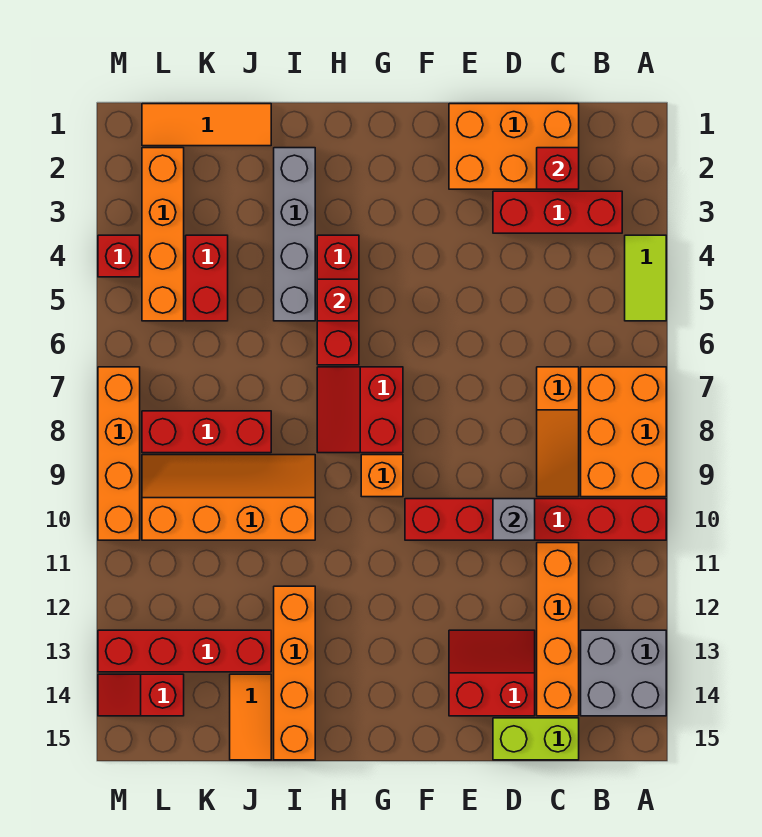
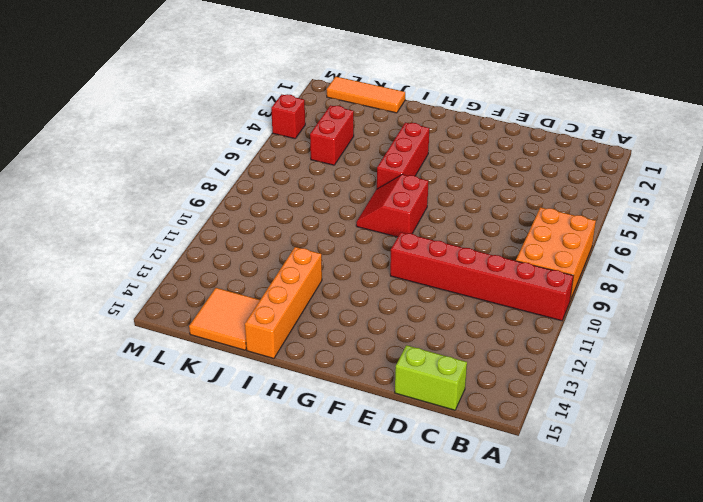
orange tile J14:K15 level 1 -> orange tile J14:J15 level 1
none -> lime tile A4:A5 level 1
none -> grey brick A13:B14 level 1
none -> red brick B3:D3 level 1

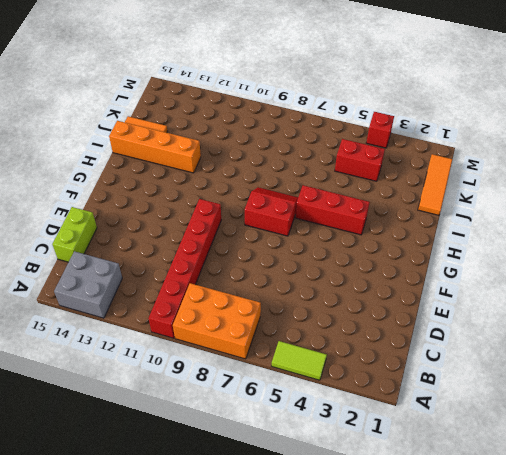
none -> red brick B3:D3 level 1
none -> orange brick C1:E2 level 1
none -> orange slope C7:C9 level 1 top 7

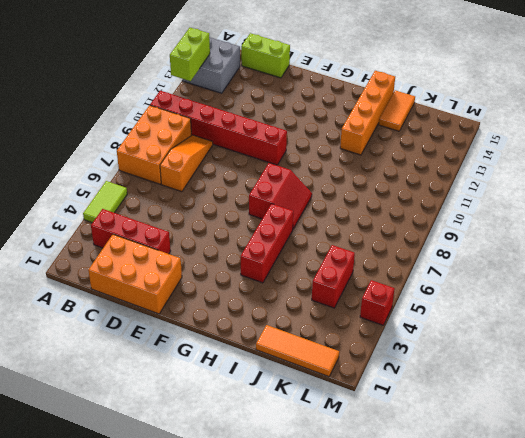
lime brick A12:A13 level 2 -> none
none -> orange brick C11:C14 level 1
none -> red slope D13:E14 level 1 top 14
none -> orange brick G9 level 1

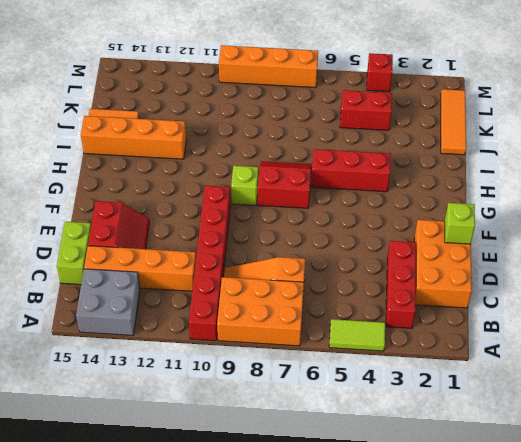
lime brick E1 level 2 -> none
lime brick G9 level 1 -> orange brick G9 level 1
none -> grey brick I2:I5 level 1
none -> orange slope I9:L10 level 1 top 10
none -> red brick J8:L8 level 1

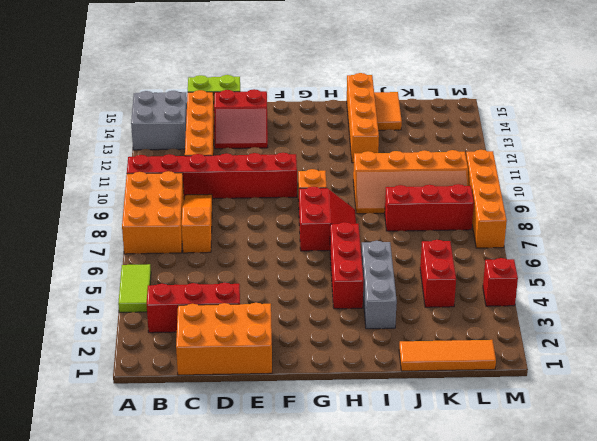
grey brick I3:I5 level 1 -> grey brick I2:I5 level 1
none -> red brick J13:M13 level 1
none -> orange brick L2:L5 level 1
none -> red slope L14:M14 level 1 top L

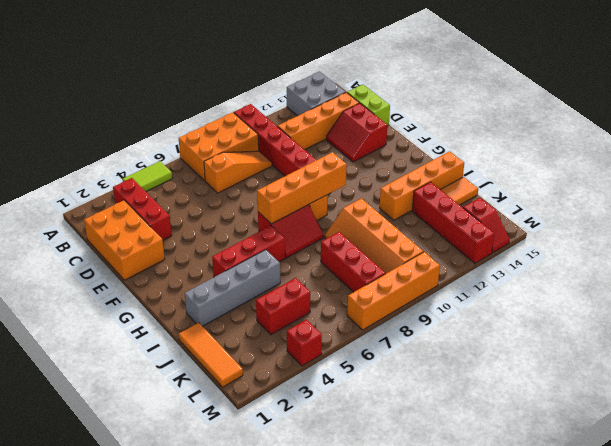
orange brick G7:G10 level 2 -> orange brick L2:L5 level 1
none -> red brick C2 level 2
none -> grey brick D10 level 2
none -> red brick H5 level 2

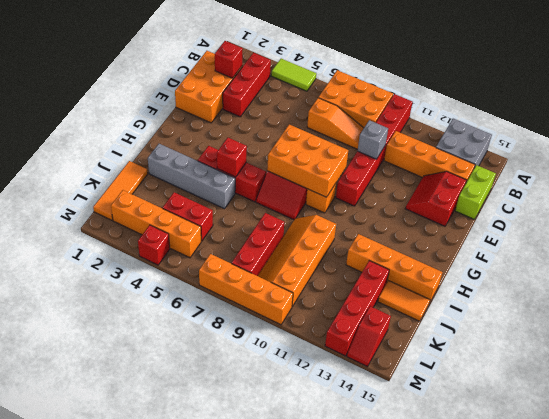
orange brick F7:G9 level 2 -> none

